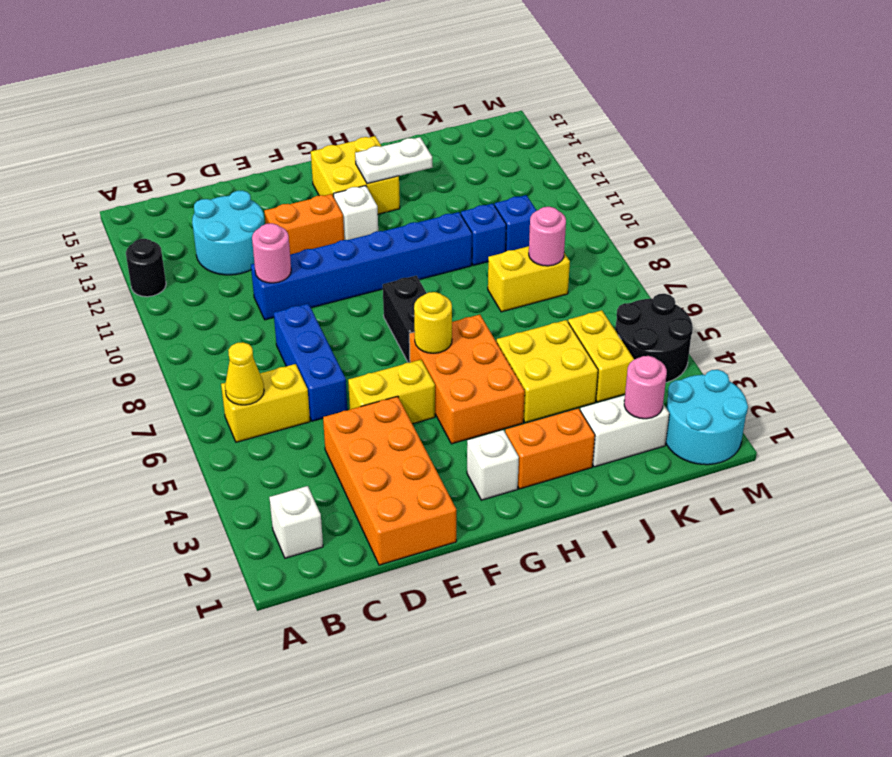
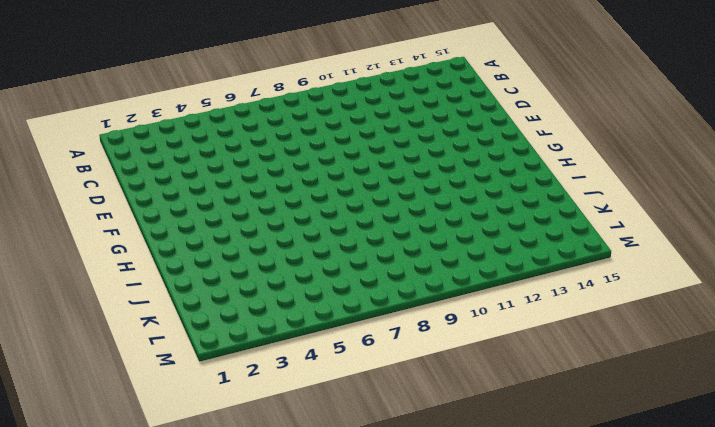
none -> black round brick A12 level 1
none -> white brick B2 level 1
none -> yellow brick B6:C6 level 1

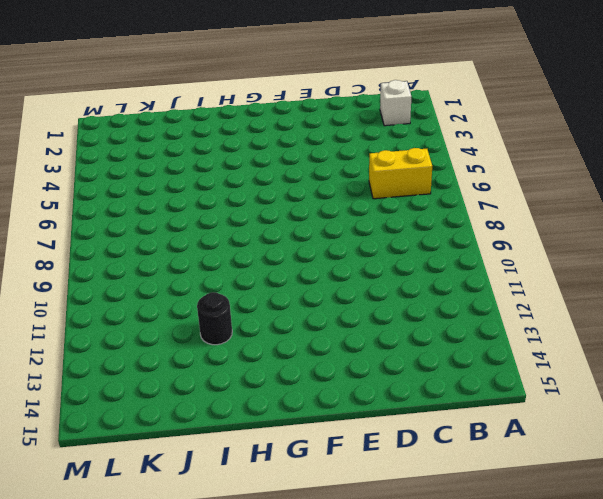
black round brick I12 level 1 -> black round brick A12 level 1
none -> cyan round brick C12:D13 level 1
none -> orange brick D1:E4 level 1
none -> blue brick D6:D8 level 1

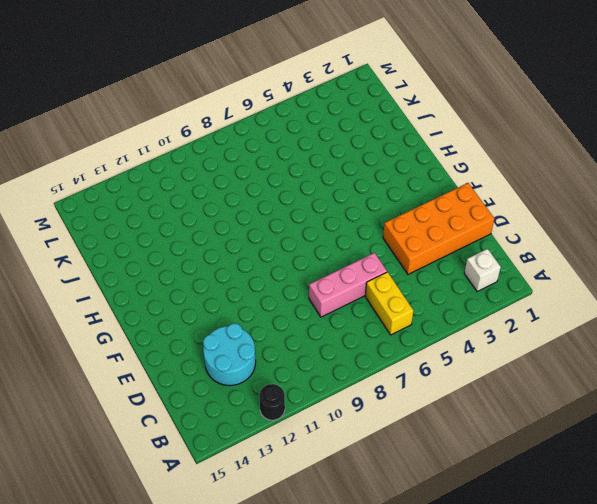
pink brick D6:D8 level 1 -> blue brick D6:D8 level 1
none -> blue brick D10:I10 level 1
none -> yellow brick E5:F5 level 1
none -> orange brick E12:F12 level 1

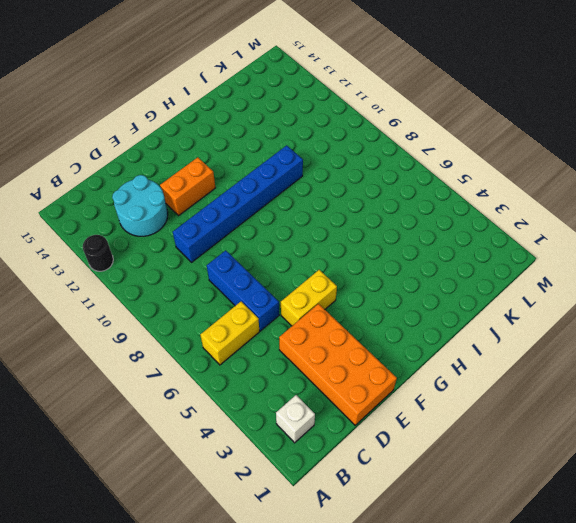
none -> white brick G2 level 1
none -> orange brick G4:H6 level 1
none -> black brick G7:G8 level 1

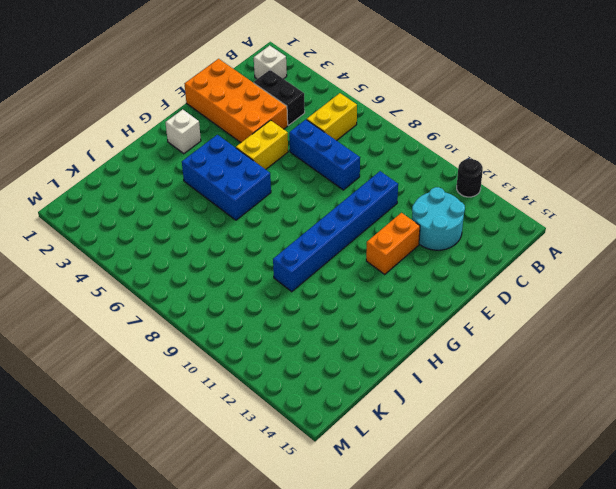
black brick C3:C4 level 1 -> black brick G7:G8 level 1
blue brick G4:H6 level 1 -> orange brick G4:H6 level 1
none -> white brick G12 level 1
none -> yellow brick G13:H14 level 1
none -> orange brick H2:I2 level 1

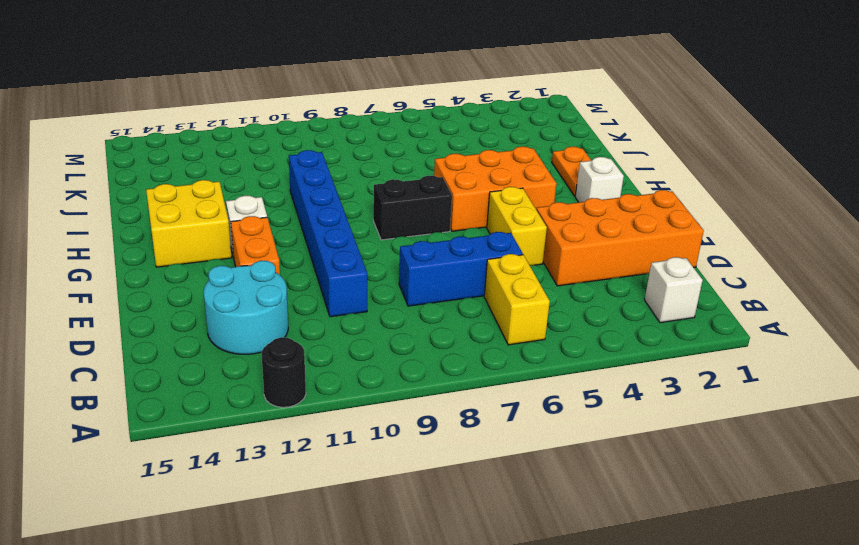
orange plate H2:I2 level 1 -> orange brick H2:I2 level 1
none -> yellow brick I4:J5 level 1
none -> white brick J2:K2 level 1
none -> yellow brick J8:K8 level 1

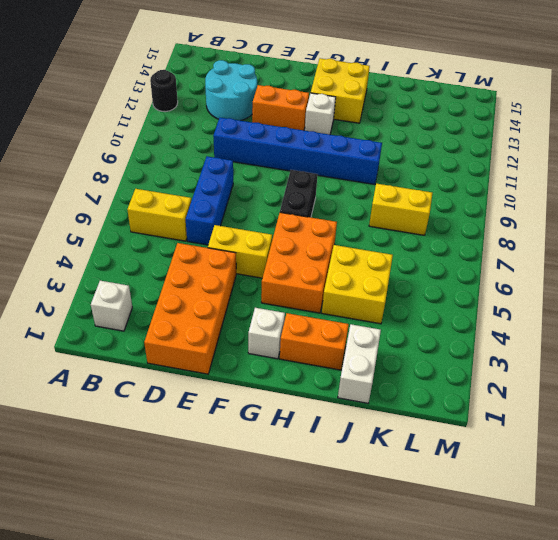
white brick J1:J2 level 1 -> white brick J2:K2 level 1
none -> blue brick J10 level 1
none -> yellow brick K4:K5 level 1
none -> blue brick K10 level 1

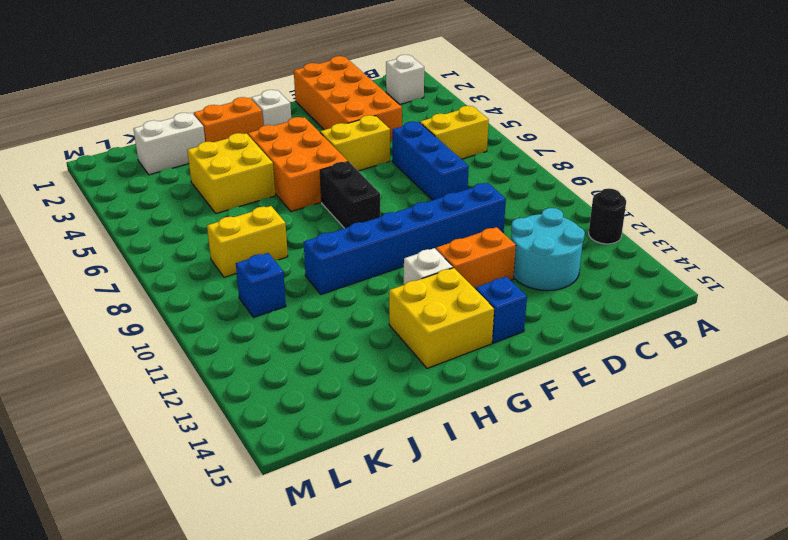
blue brick F14 level 1 -> blue brick J10 level 1
none -> yellow brick K4:K5 level 1
none -> cyan round brick L1:M2 level 1
none -> black round brick L4:M5 level 1

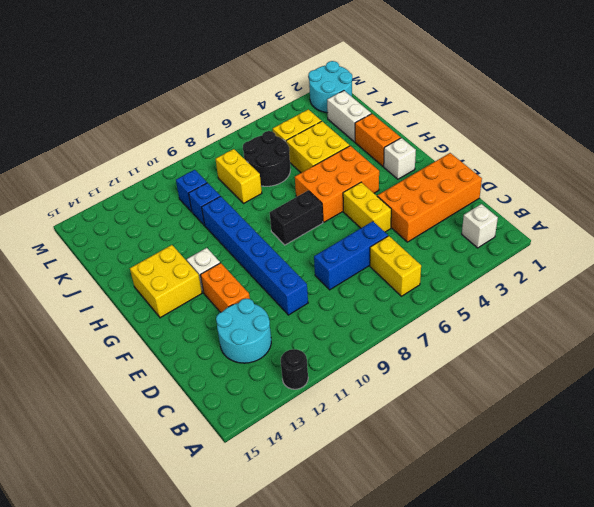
black round brick J6:K7 level 1 -> black round brick L4:M5 level 1
none -> yellow cone B6 level 2
none -> pink round brick D10 level 2
none -> yellow round brick G6 level 2

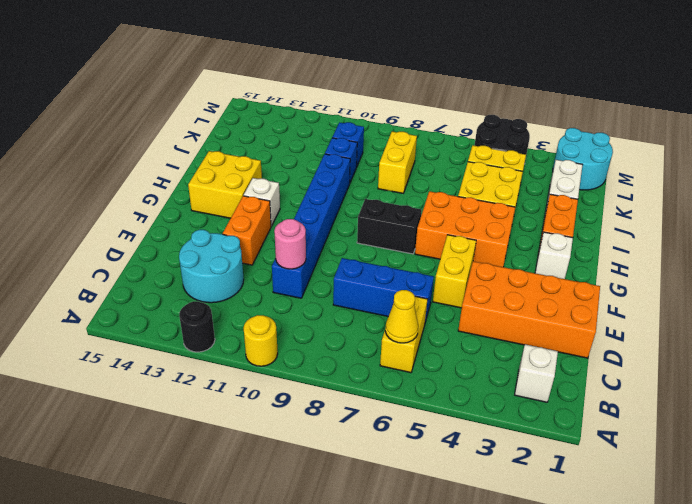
yellow round brick A10 level 1 -> yellow round brick G6 level 2
none -> white plate H13:I13 level 2
none -> pink round brick K2 level 2
none -> pink round brick K8 level 2

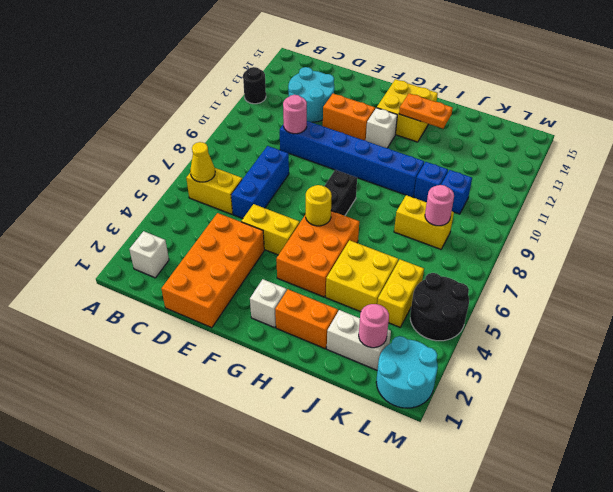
orange plate H13:I13 level 2 -> white plate H13:I13 level 2

